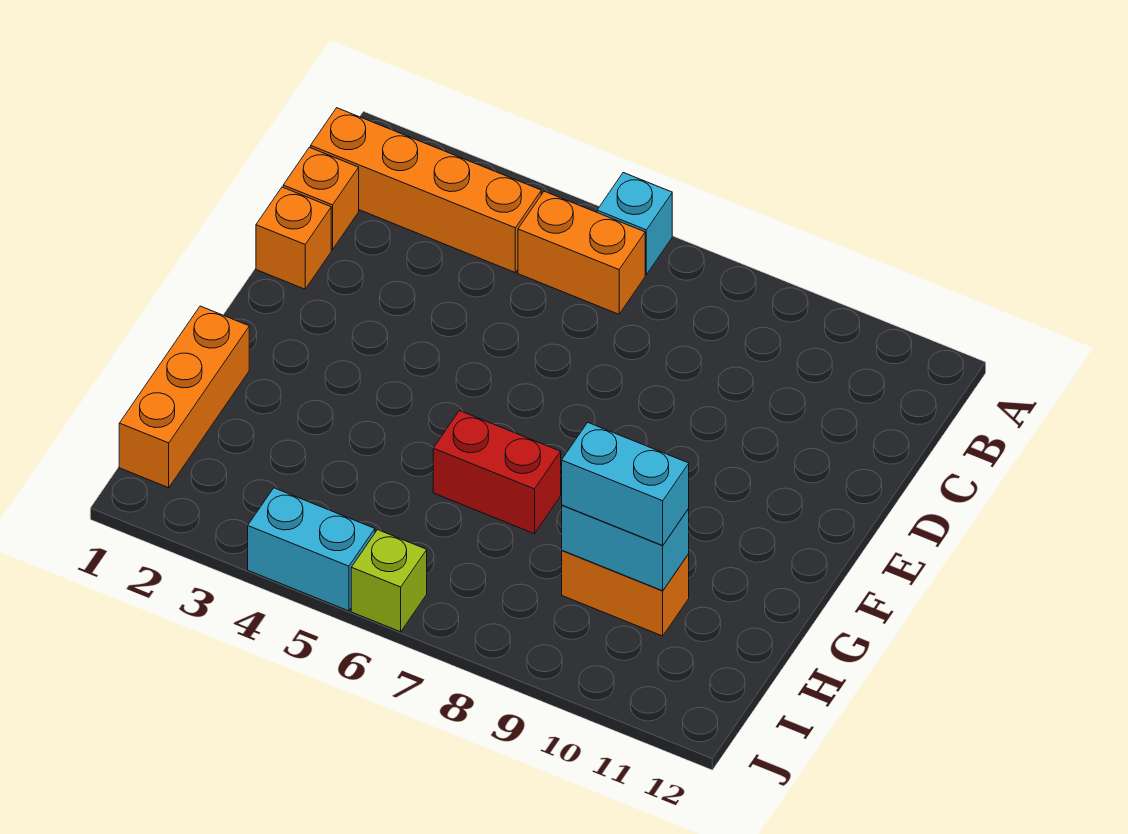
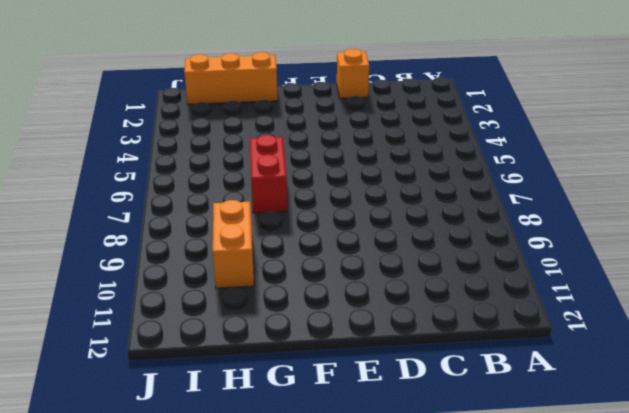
none -> cyan brick A6 level 1
none -> orange brick B1:B4 level 1
none -> orange brick B5:B6 level 1

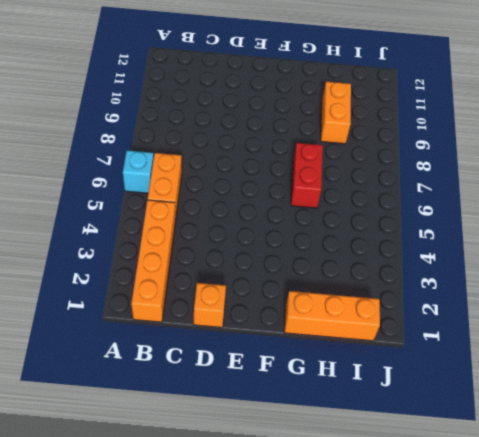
none -> orange brick C1 level 1
none -> cyan brick J4:J5 level 1
none -> lime brick J6 level 1

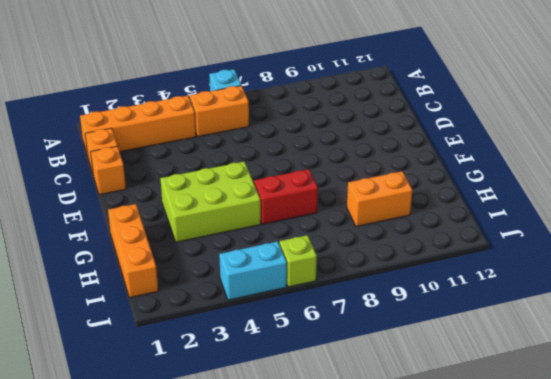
lime brick F3:G5 level 1 -> none
none -> cyan brick H9:H10 level 2
none -> cyan brick H9:H10 level 3

